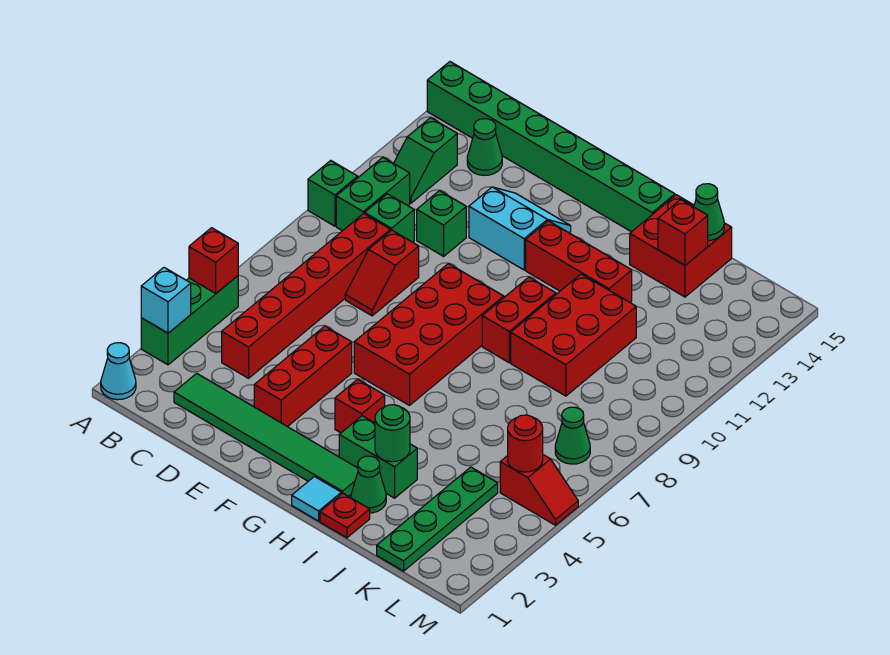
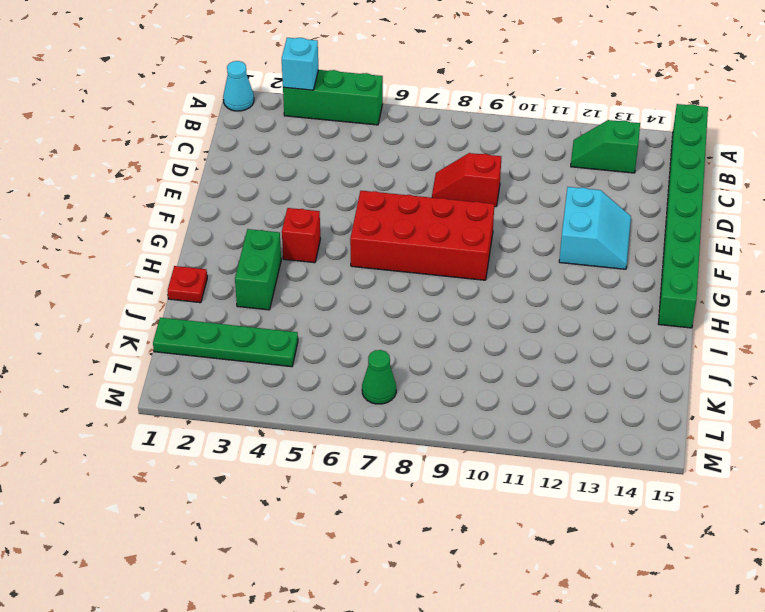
none -> green brick A10 level 1
none -> green brick B10:B11 level 1
none -> green tile C2:H2 level 1
none -> red brick C4:C9 level 1

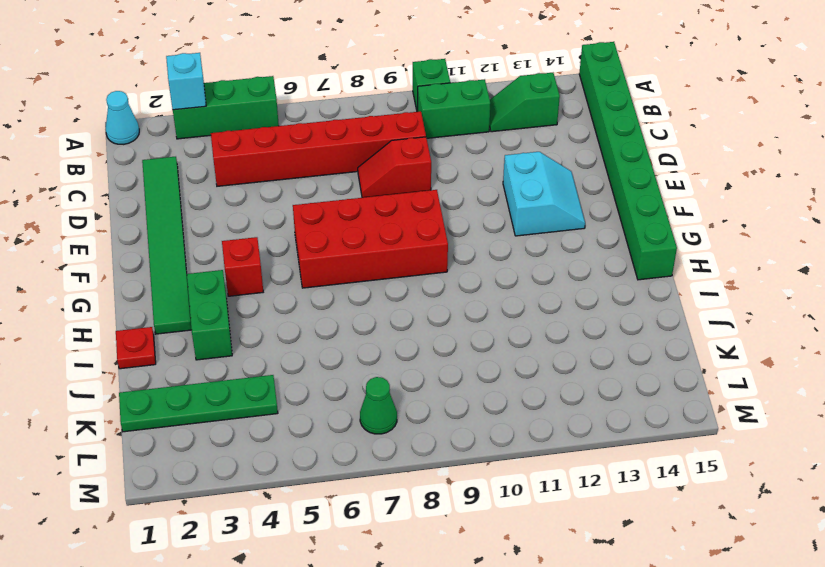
none -> green brick C10 level 1
none -> green cone C14 level 1
none -> green brick D11 level 1
none -> red brick E3:E5 level 1

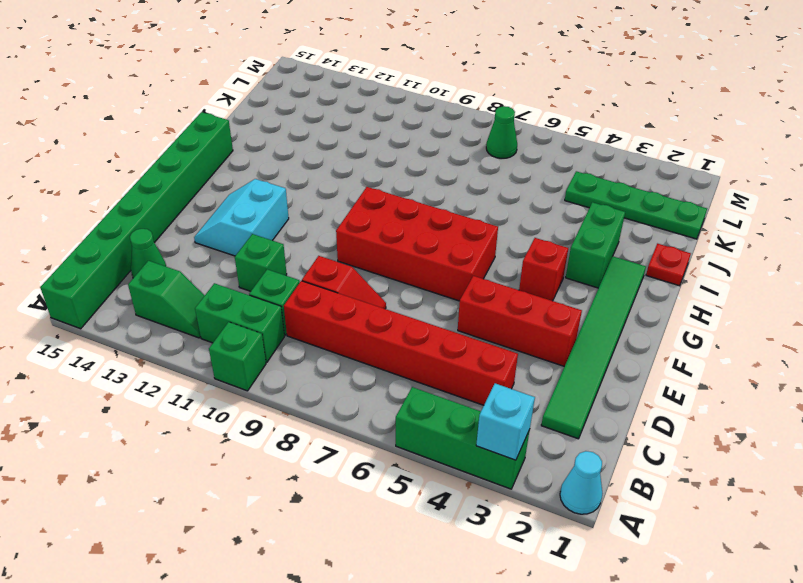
none -> red brick G12:I12 level 1
none -> cyan tile H1 level 1
none -> red brick H9:H10 level 1
none -> green cone I2 level 1

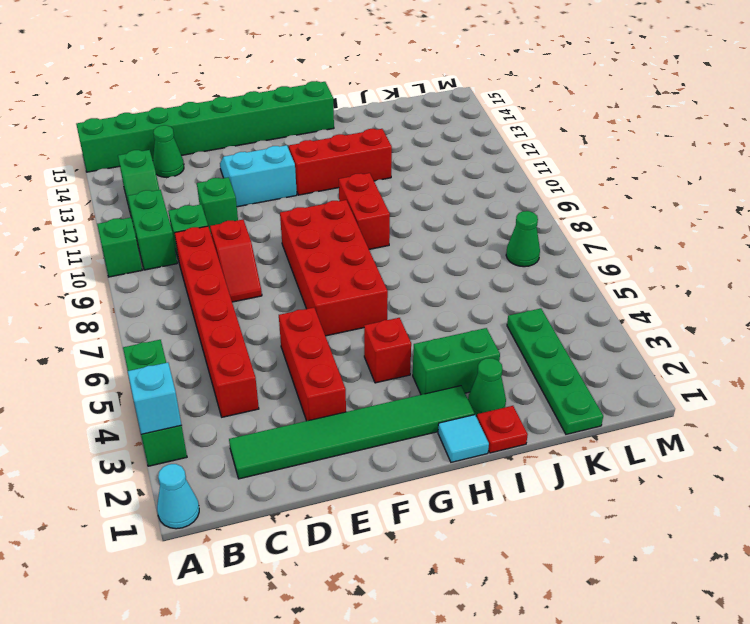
none -> red brick I9:J11 level 1
none -> red brick I14:J15 level 1
none -> red slope L5:M5 level 1 top L
none -> red brick A5 level 2

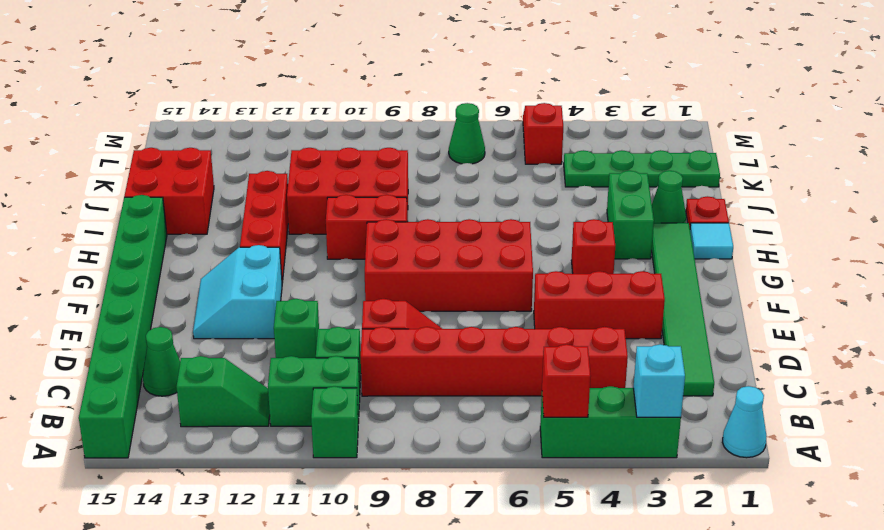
none -> green round brick I3 level 2
none -> red brick J14 level 2
none -> green cone J15 level 2
none -> red round brick L5 level 2

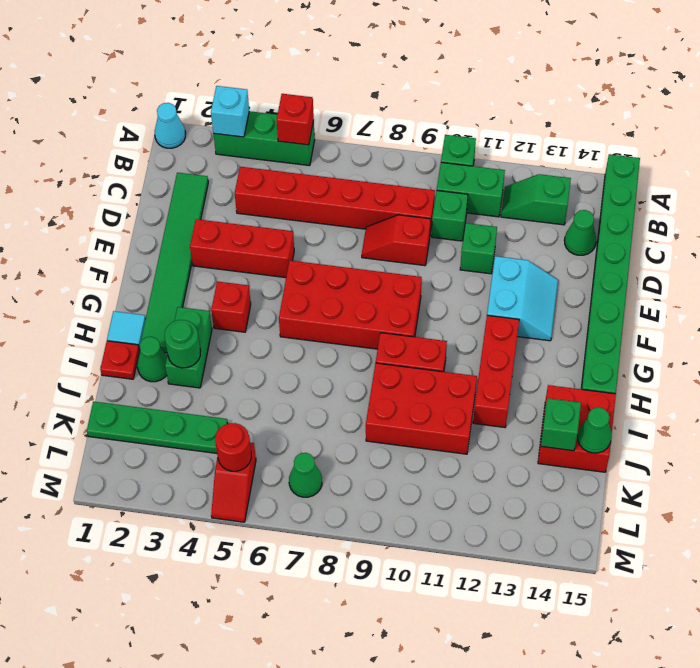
green brick J14 level 2 -> red brick J14 level 2

